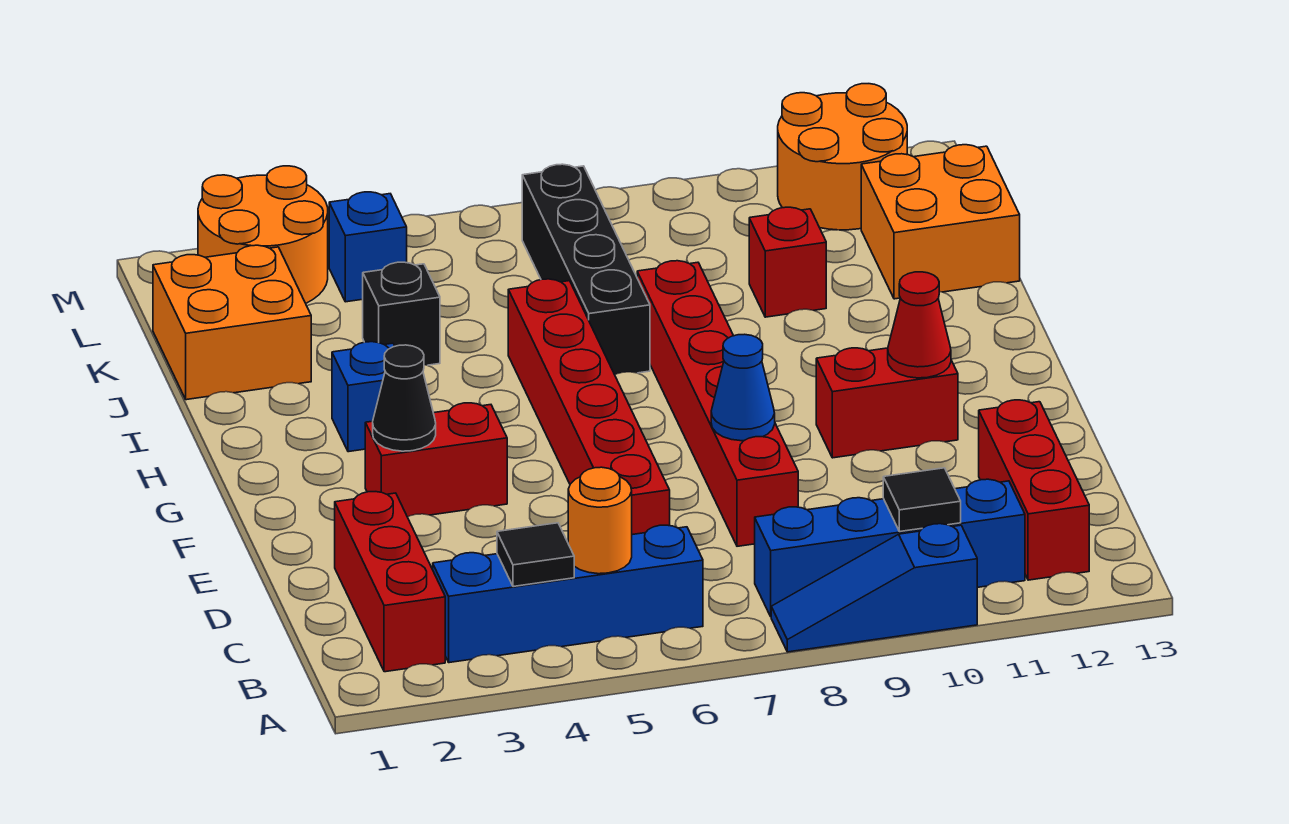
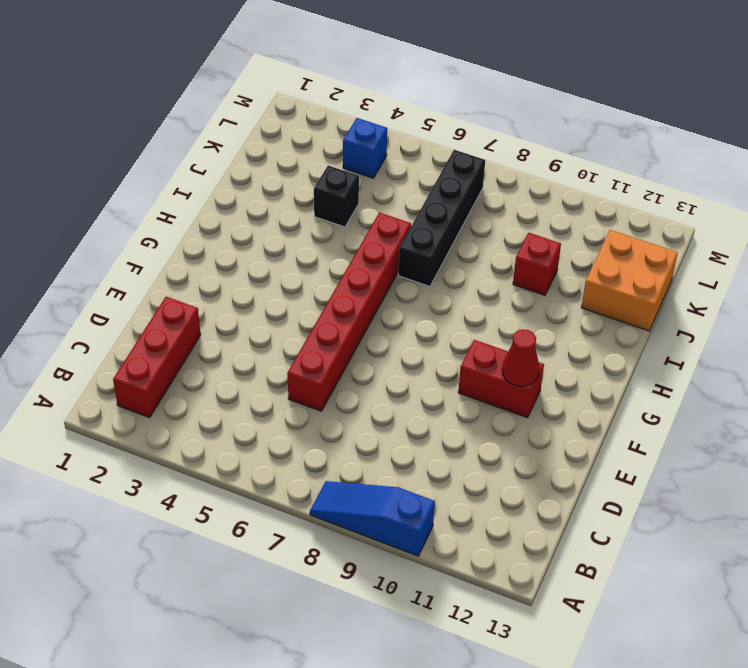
none -> blue brick B3:B6 level 1
none -> blue brick B8:B11 level 1
none -> red brick B12:D12 level 1

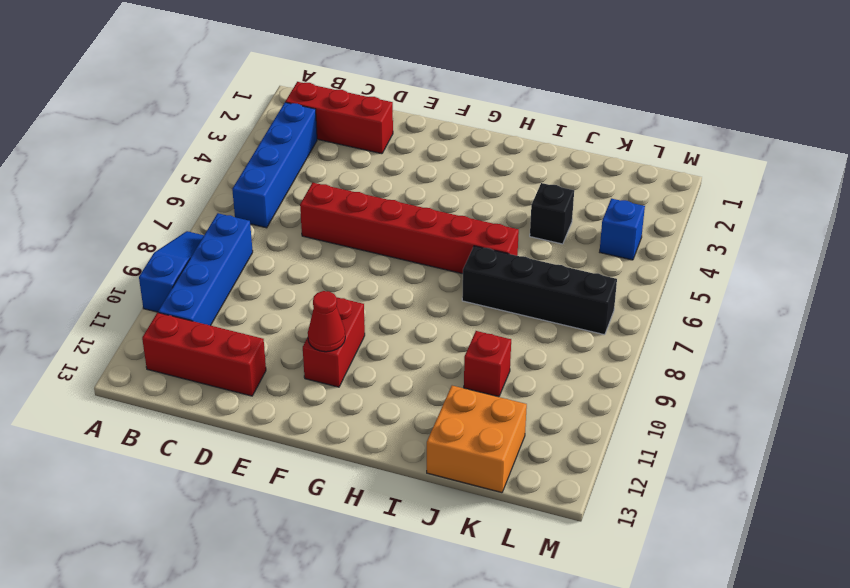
none -> red brick D8:I8 level 1
none -> red brick F3:F4 level 1
none -> blue brick H3 level 1

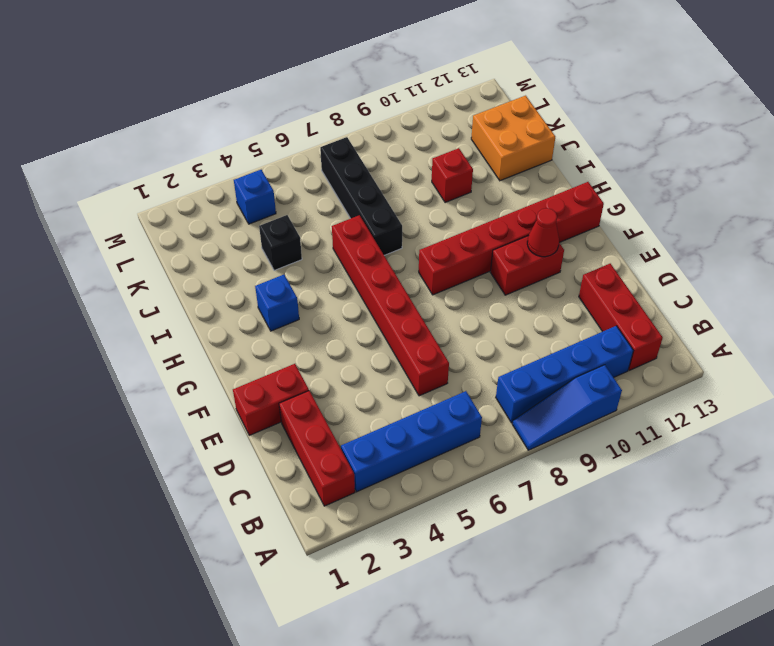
red brick E1:E2 level 1 -> red brick F3:F4 level 1
red brick G8:G13 level 1 -> red brick D8:I8 level 1
none -> orange brick J1:K2 level 1
none -> orange round brick L2:M3 level 1
none -> orange round brick L11:M12 level 1

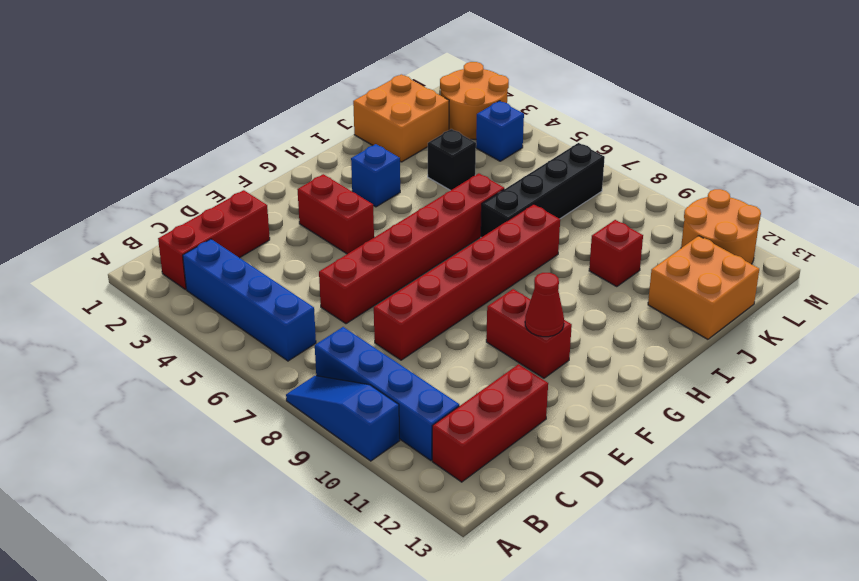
none -> black tile B4 level 2
none -> orange round brick B5 level 2
none -> black tile B10 level 2

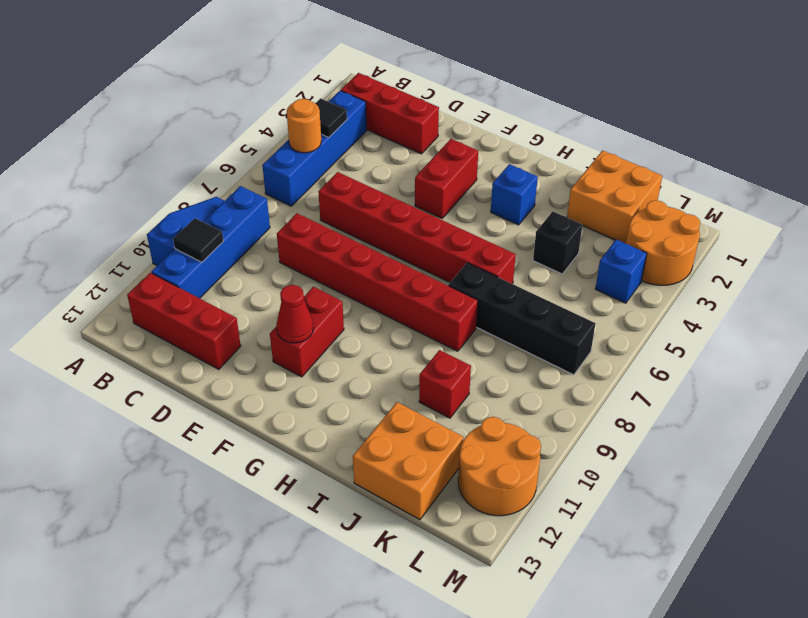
none -> blue cone E8 level 2
none -> black cone F3 level 2

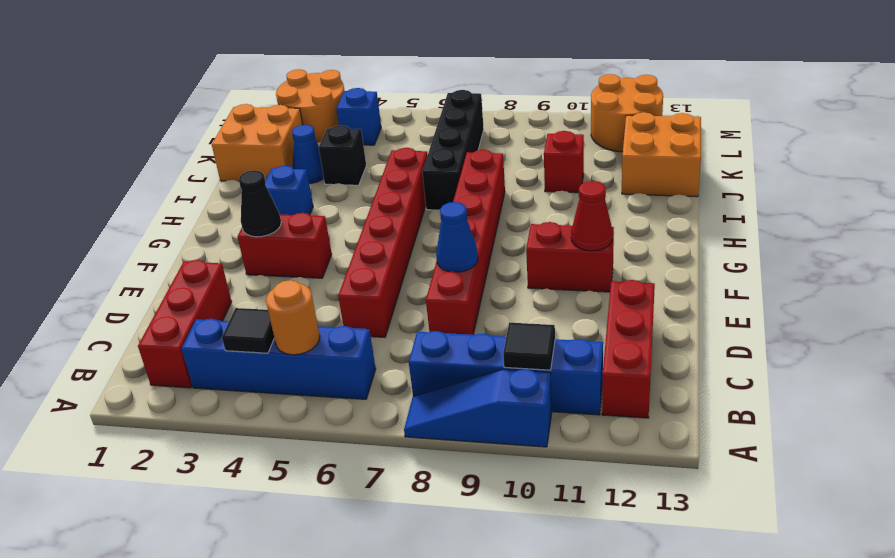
blue cone J3 level 1 -> none

